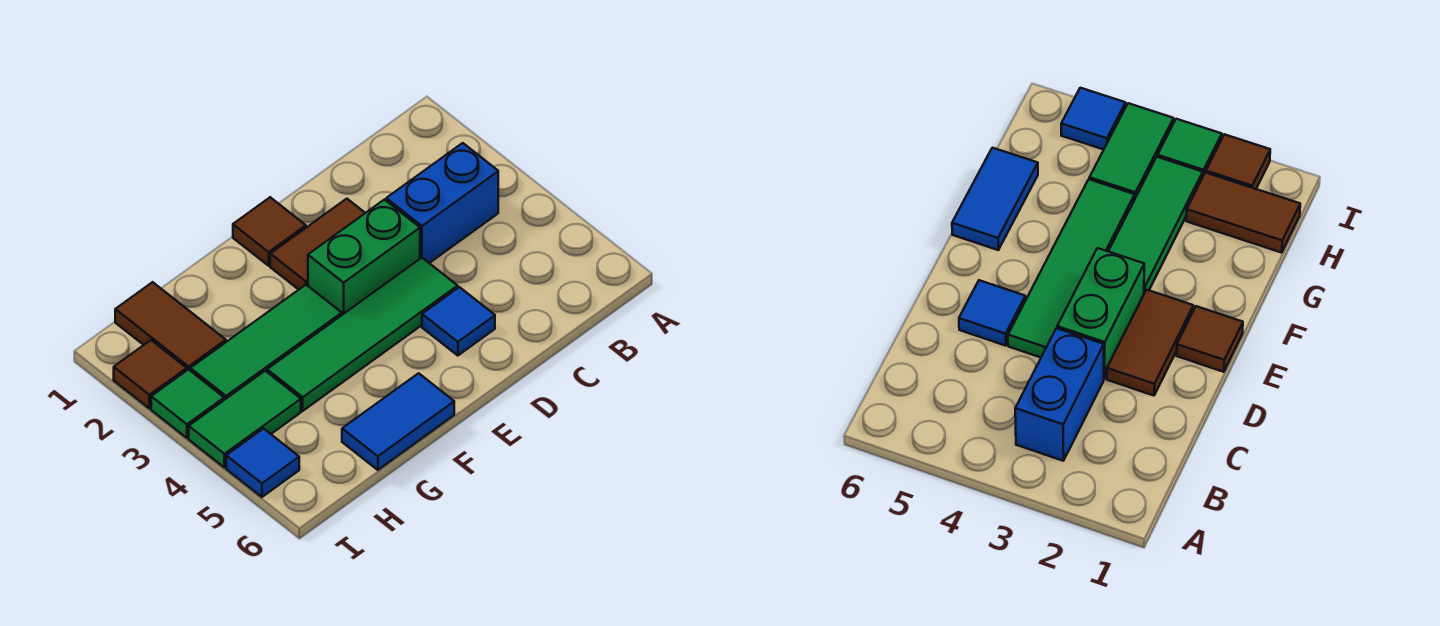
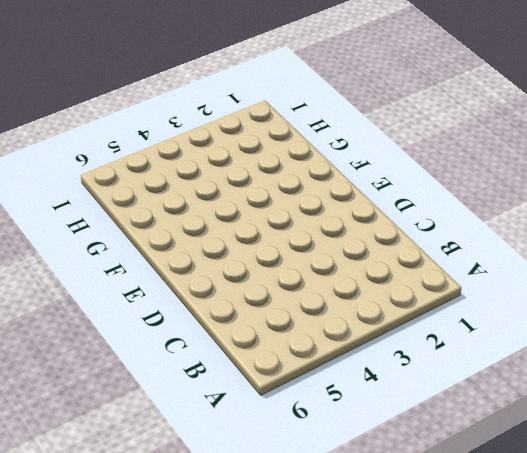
none -> blue brick B3:C3 level 1
none -> brown tile D2:E2 level 1
none -> green brick D3:E3 level 1

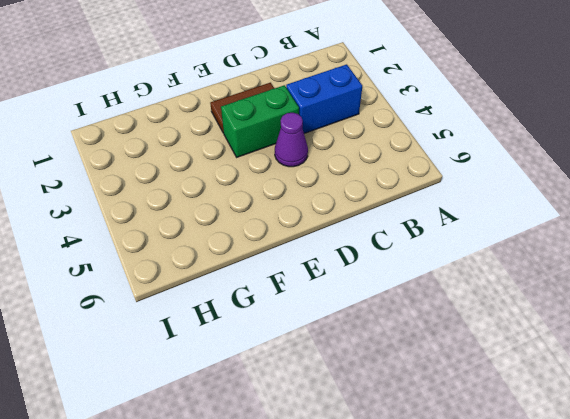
purple cone D4 level 1 -> green tile D4:G4 level 1
none -> blue tile D5 level 1
none -> brown tile E1 level 1
none -> green tile F3:H3 level 1

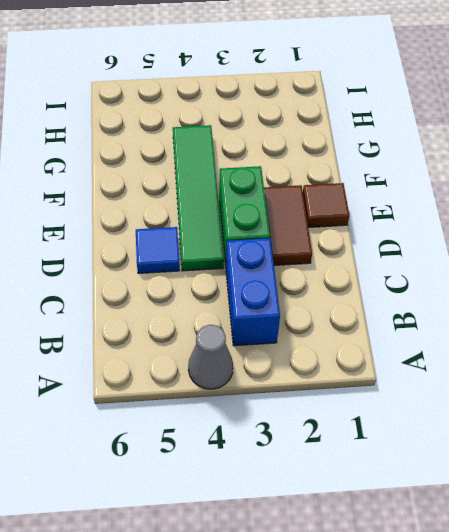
grey cone A4 level 1 -> none
none -> green tile F3:H3 level 1
none -> blue tile F6:G6 level 1
none -> brown tile H1:H2 level 1

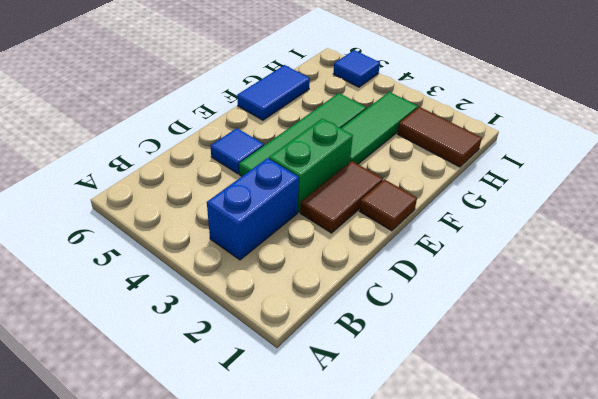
none -> green tile H4:I4 level 1
none -> brown tile I2 level 1
none -> green tile I3 level 1

